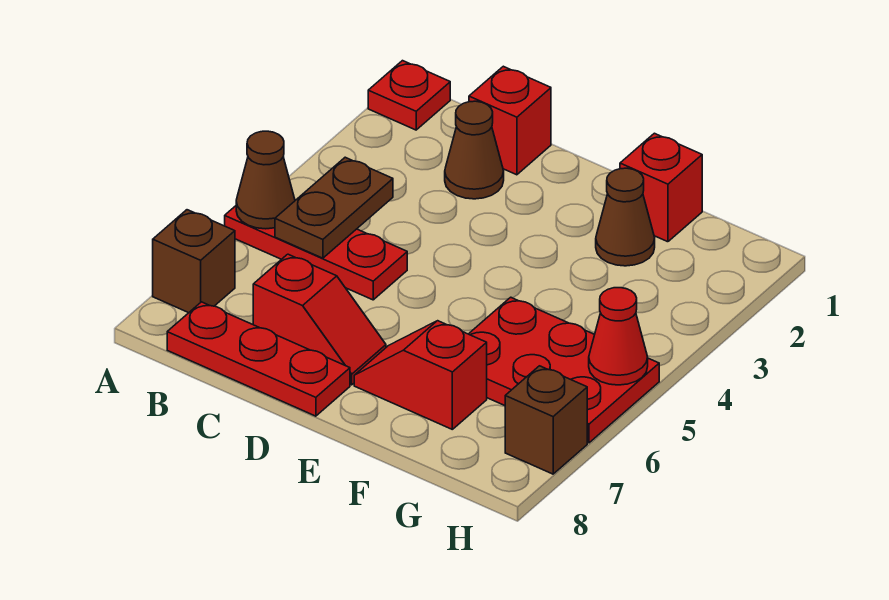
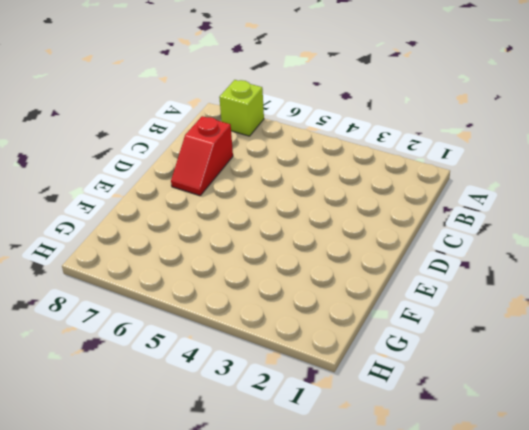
lime brick A7 level 1 -> brown brick A7 level 1
none -> red plate A1 level 1
none -> red plate A5:C5 level 1
none -> red plate B8:D8 level 1

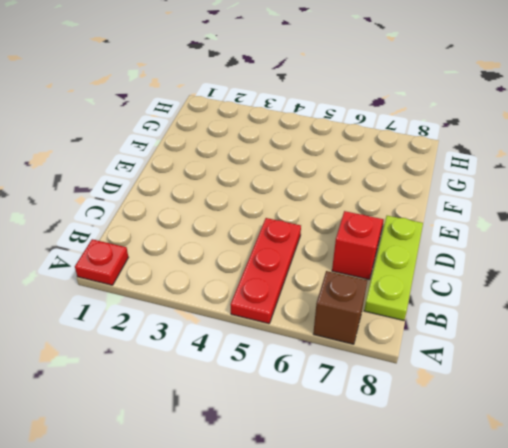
lime plate B8:D8 level 1 -> red plate B8:D8 level 1
none -> red brick C1 level 1
none -> brown cone C2 level 1
none -> red slope E7:F7 level 1 top F

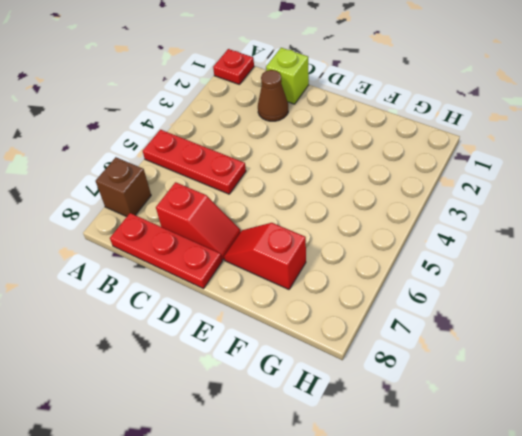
lime brick C1 level 1 -> red brick C1 level 1
none -> red brick F1 level 1
none -> brown cone F2 level 1
none -> red plate F5:H6 level 1

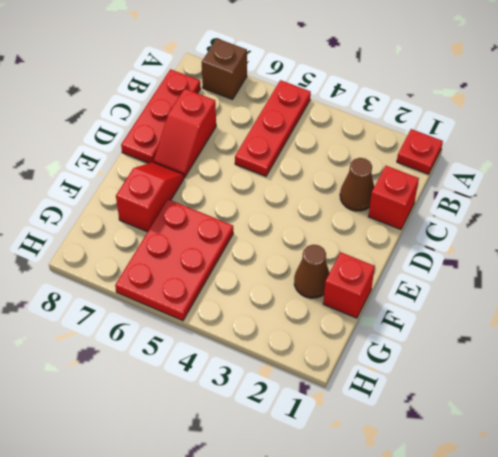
none -> brown brick H7 level 1
none -> brown cone A5 level 2
none -> brown plate B4:B5 level 2

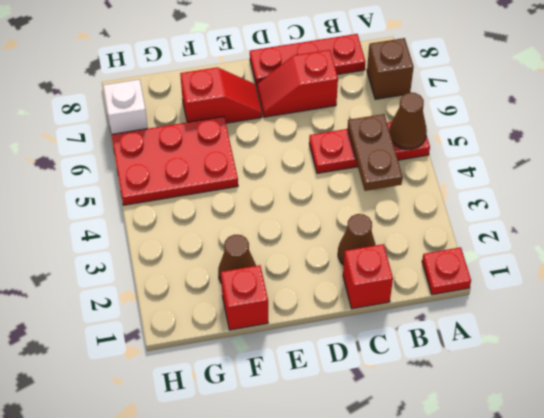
white brick H7 level 1 -> brown brick H7 level 1
none -> red cone H5 level 2

